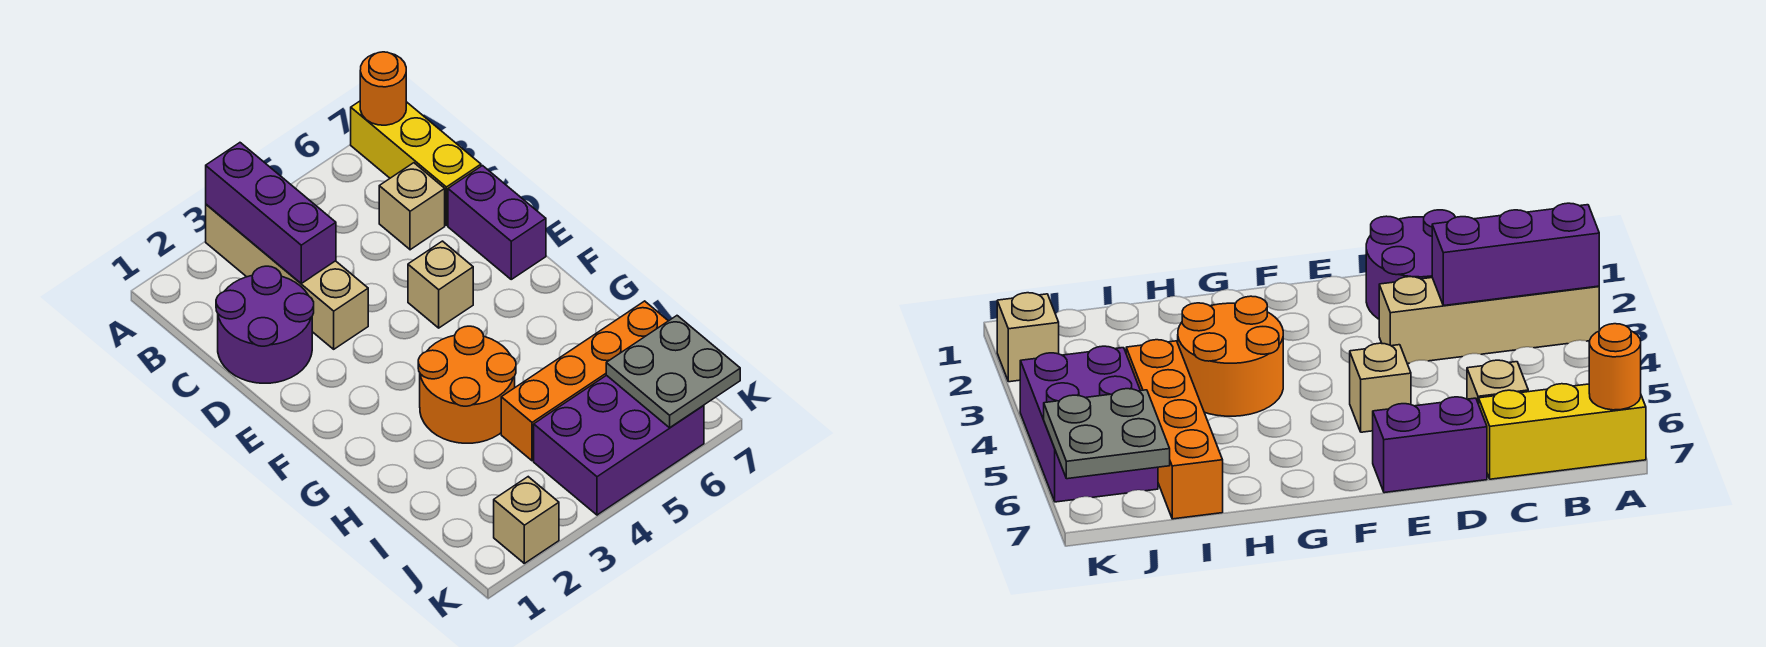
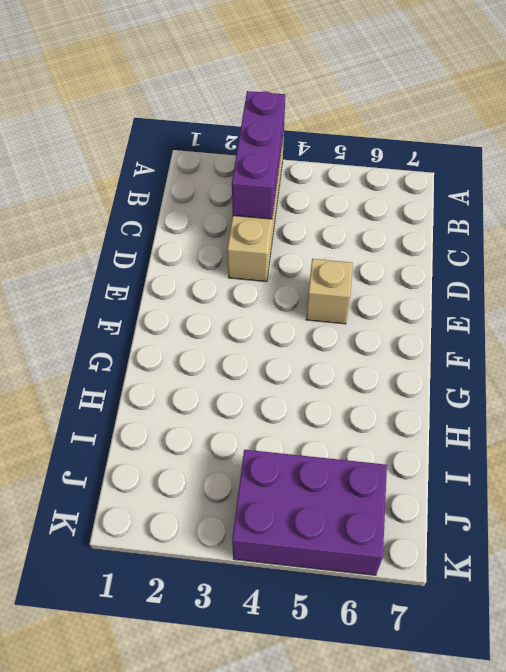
none -> yellow brick A7:C7 level 1
none -> purple round brick C1:D2 level 1
none -> tan brick C6 level 1

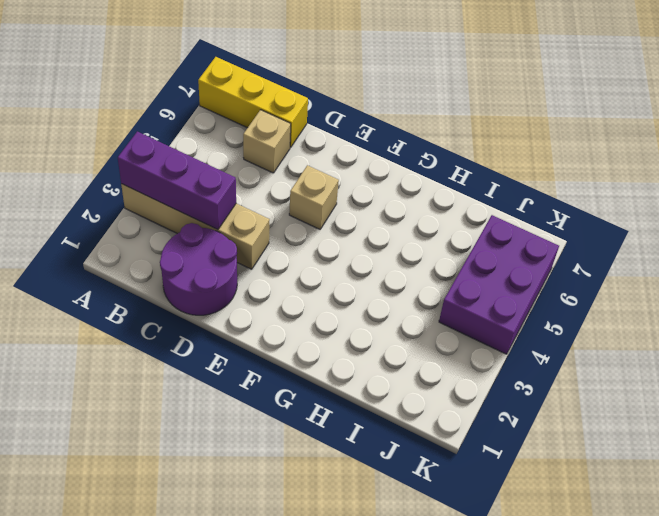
none -> purple brick D7:E7 level 1
none -> orange round brick G3:H4 level 1
none -> orange brick I4:I7 level 1

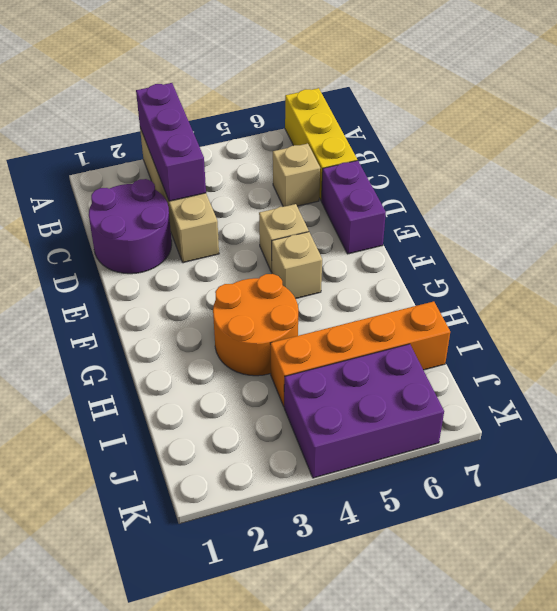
tan brick F5 level 1 -> tan brick K2 level 1
none -> orange round brick A7 level 2
none -> grey plate J6:K7 level 2

